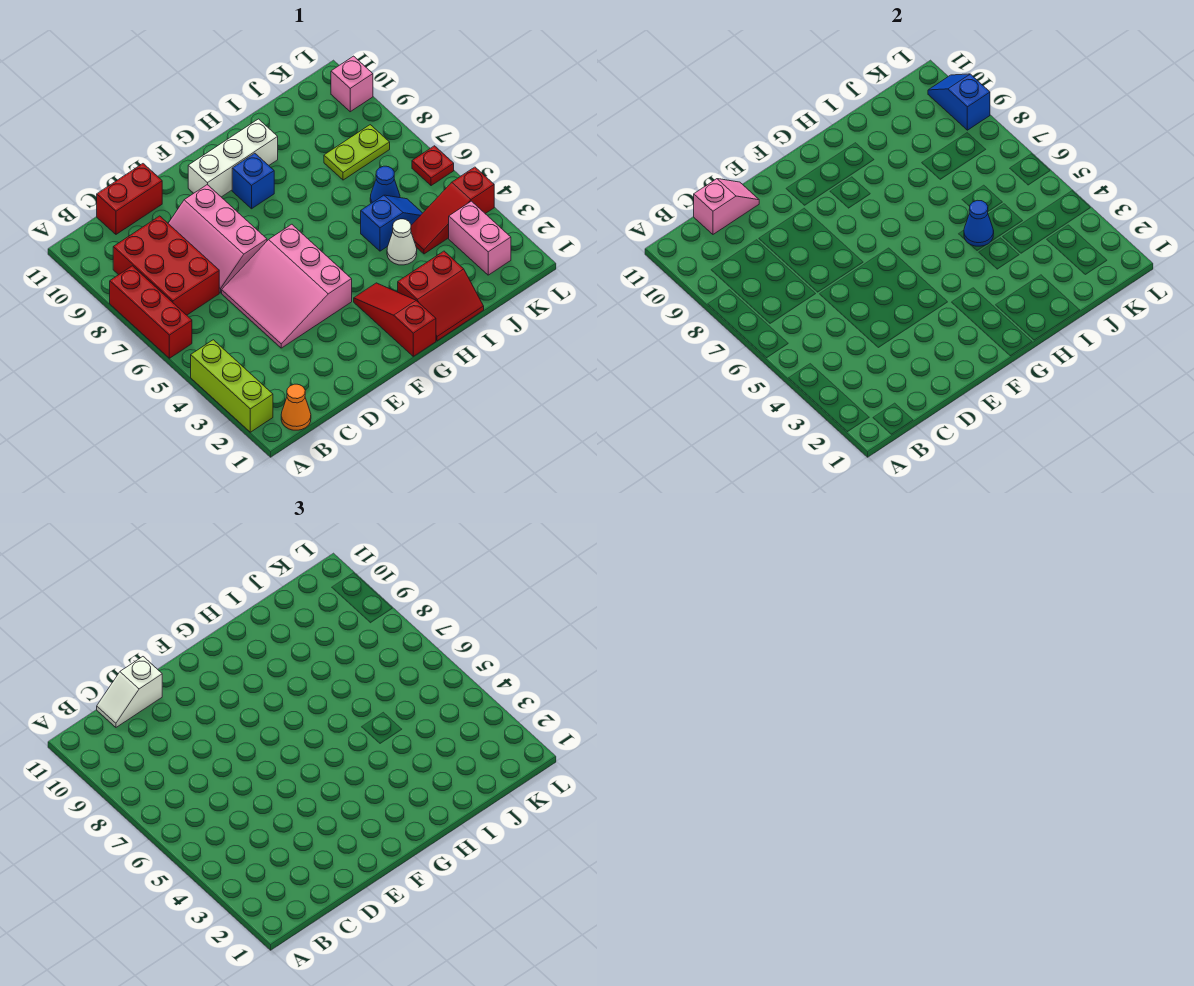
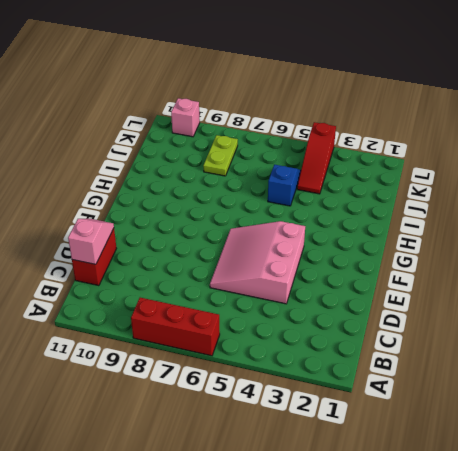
pink slope D4:F6 level 1 top 4 -> pink slope D4:F6 level 1 top F
none -> lime brick A2:A4 level 1
none -> orange cone B1 level 1
none -> red brick B7:C9 level 1

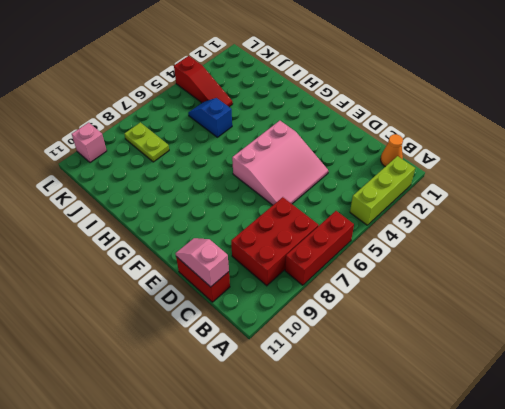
none -> pink slope D7:E9 level 1 top E
none -> white brick F10:H10 level 1
none -> red slope G1:G3 level 1 top 1

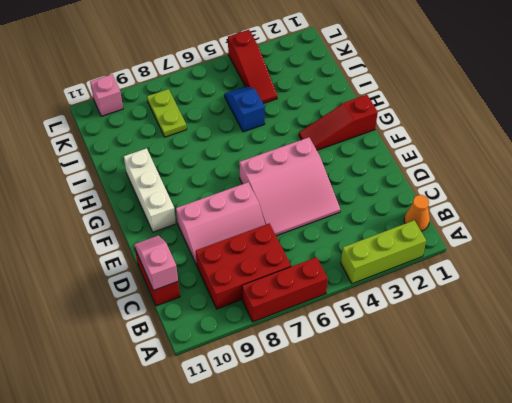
none -> blue brick G9 level 1
none -> red slope H1:I2 level 1 top 2
none -> white cone I4 level 1

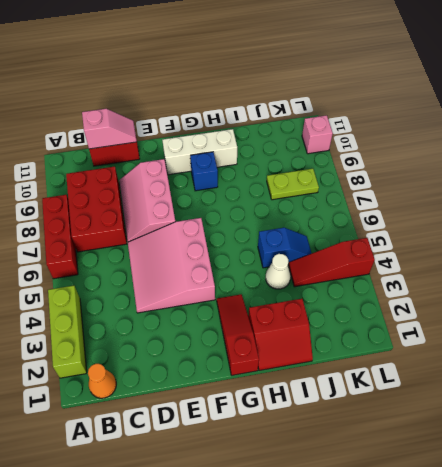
none -> blue cone J6 level 1
none -> pink brick K2:K3 level 1
none -> red plate L6 level 1

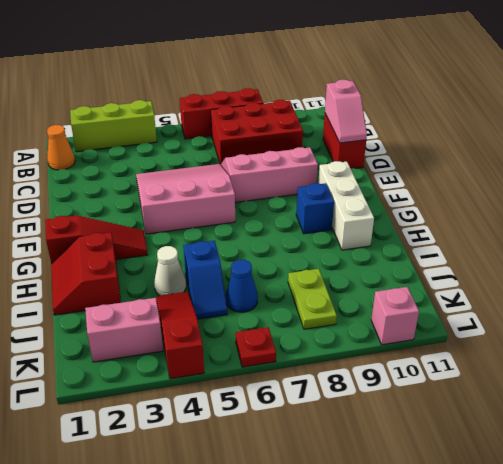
none -> blue cone I5 level 2
none -> blue slope L9:L10 level 2 top 9
none -> white slope C11:D11 level 3 top D

